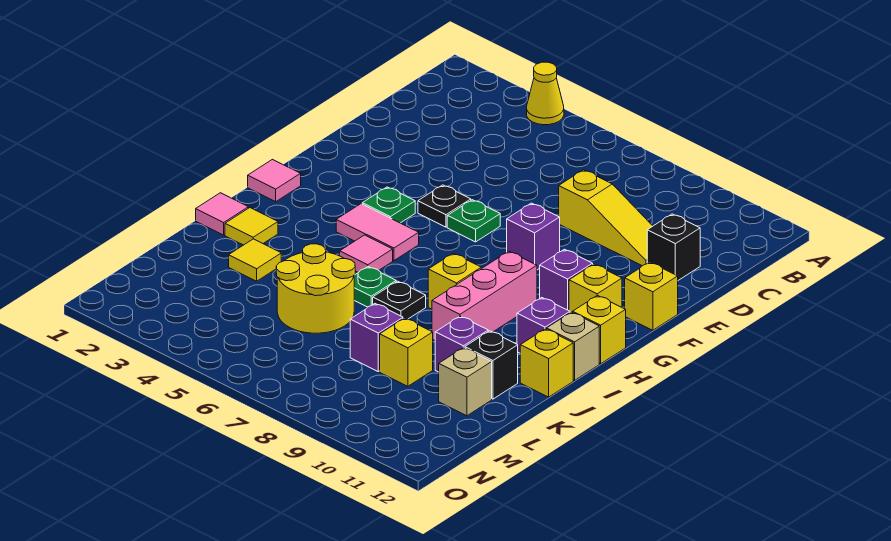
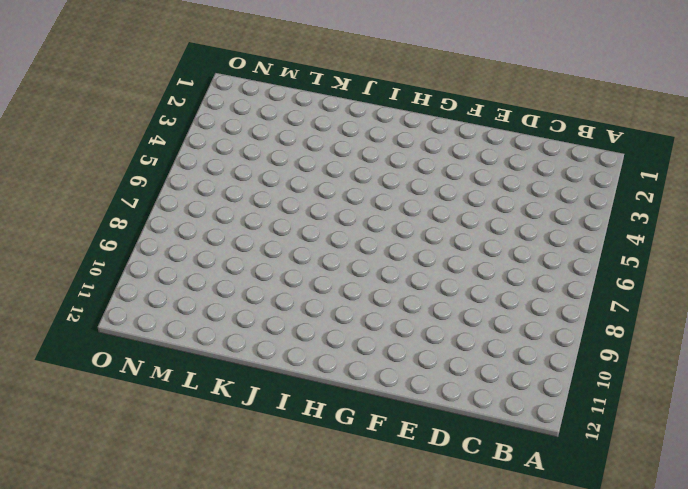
none -> yellow cone A4 level 1
none -> yellow slope D8:D10 level 1 top 8
none -> black brick D11 level 1
none -> black plate F5 level 1

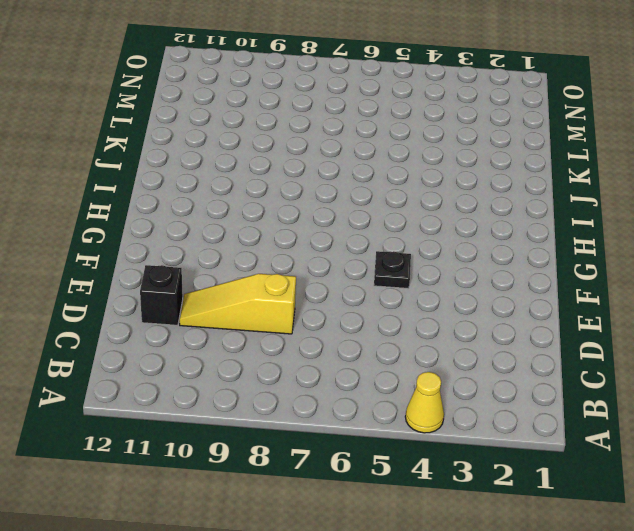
none -> green plate F6 level 1
none -> purple brick F8 level 1
none -> yellow brick F12 level 1
none -> green plate G4 level 1

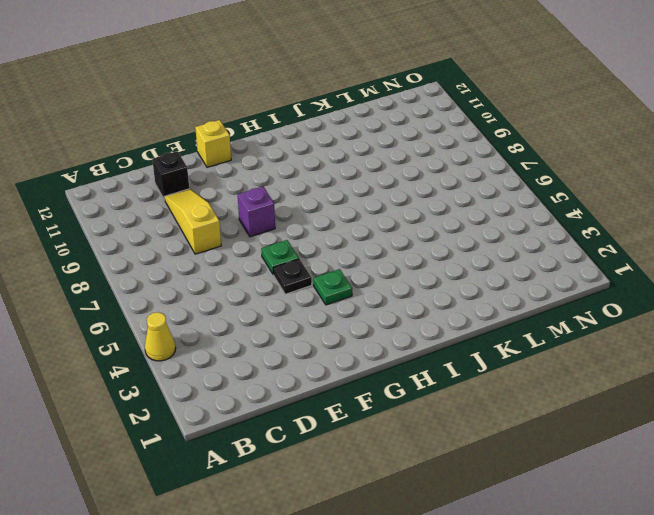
none -> purple brick G10 level 1
none -> yellow brick G11 level 1
none -> pink tile H1 level 1
none -> pink tile H4:H5 level 1

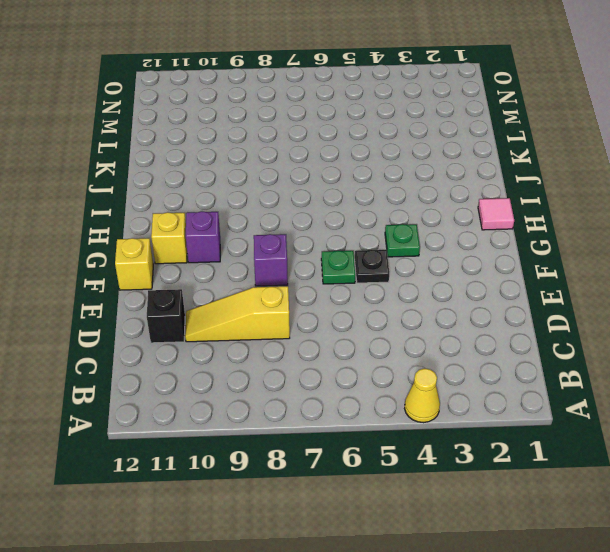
none -> pink tile H4:H5 level 1
none -> pink brick H9:J9 level 1
none -> yellow brick H12 level 1
none -> pink tile I5 level 1

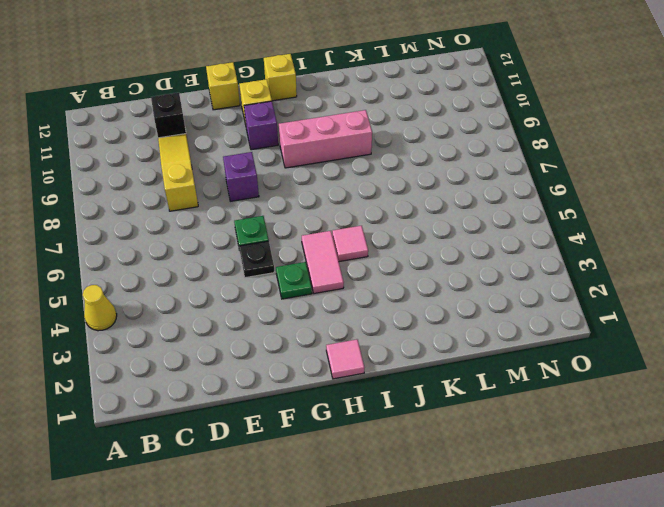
none -> yellow brick I8 level 1
none -> purple brick I11 level 1
none -> tan brick I12 level 1
none -> pink tile J1 level 1

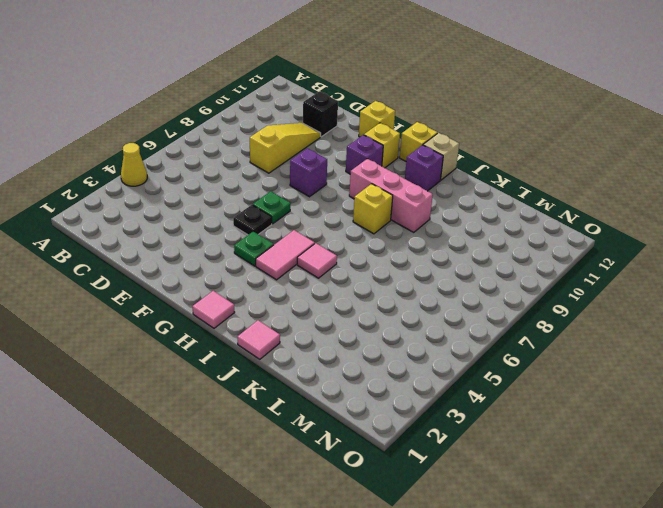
none -> yellow tile J2 level 1
none -> green plate J6 level 1
none -> black plate J7 level 1
none -> yellow brick J12 level 1

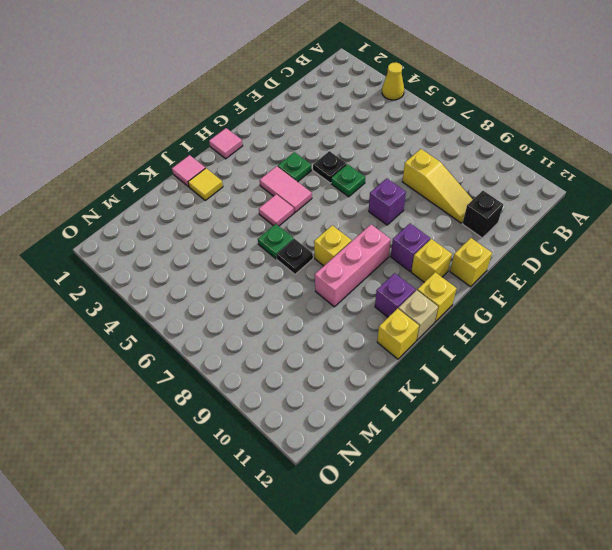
none -> yellow tile K3 level 1
none -> yellow round brick K5:L6 level 1
none -> purple brick K10 level 1
none -> black brick K11 level 1

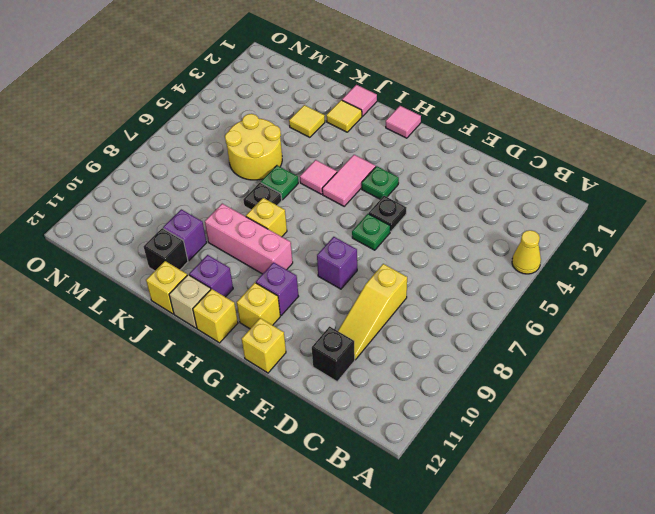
none -> purple brick L8 level 1
none -> yellow brick L9 level 1
none -> tan brick L11 level 1

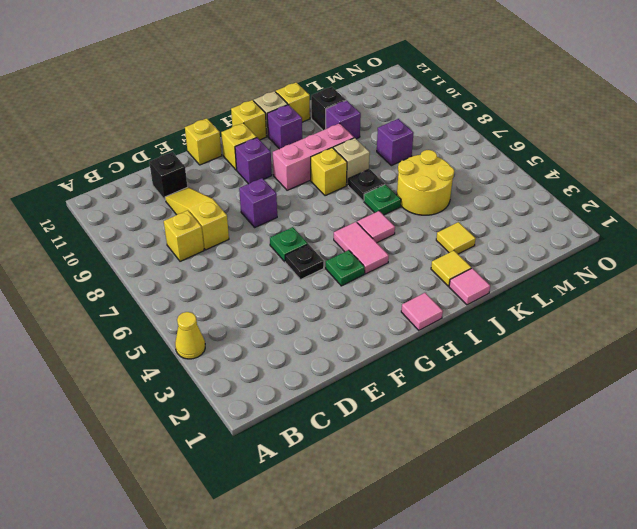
yellow brick C8 level 1 -> yellow brick L9 level 1
tan brick J8 level 1 -> tan brick L11 level 1

